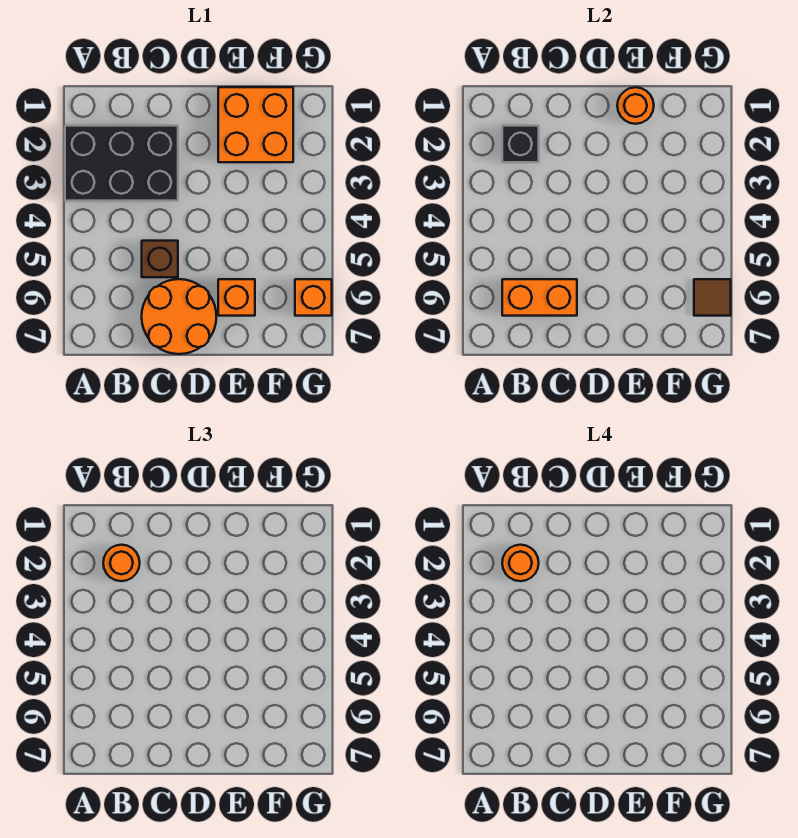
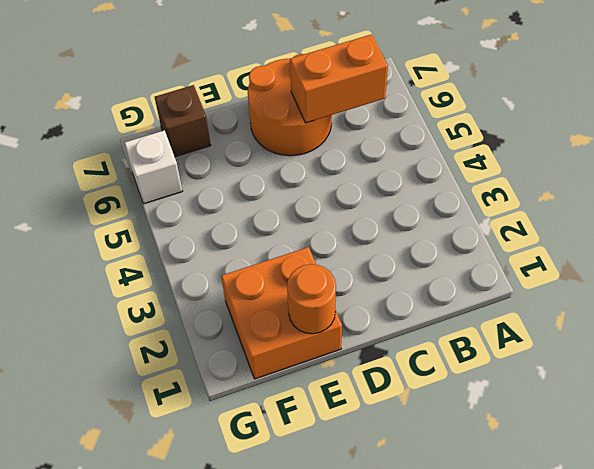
brown brick F7 level 1 -> brown brick C5 level 1
white brick G6 level 1 -> orange brick G6 level 1
none -> black brick A2:C3 level 1
none -> orange brick E6 level 1
none -> black brick B2 level 2

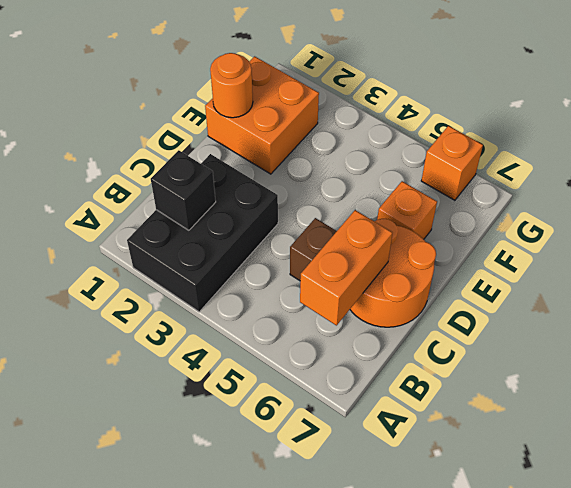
none -> brown tile G6 level 2
none -> orange round brick B2 level 3
none -> orange round brick B2 level 4

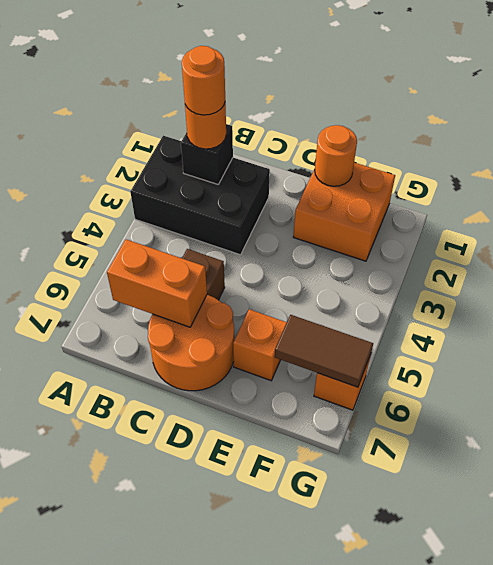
brown tile F6:G6 level 2 -> brown tile G6 level 2

